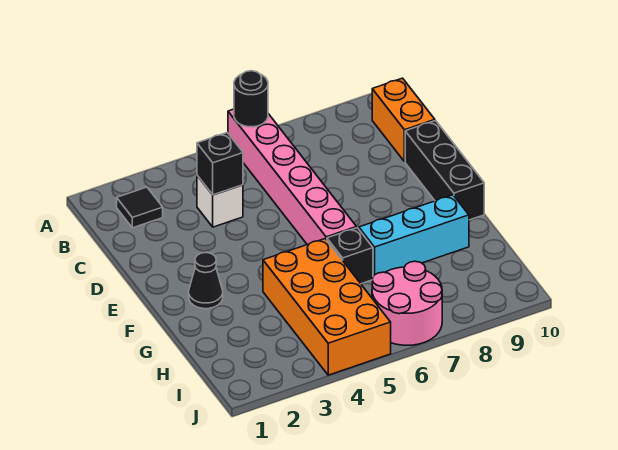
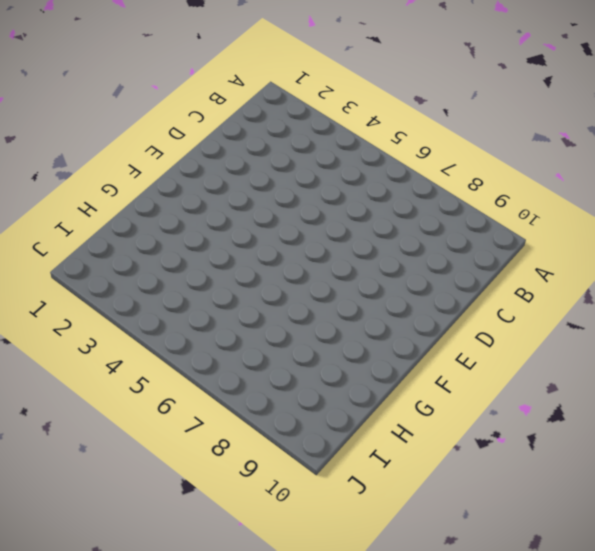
none -> pink brick A6:F6 level 1
none -> black tile B2 level 1
none -> orange brick B10:C10 level 1

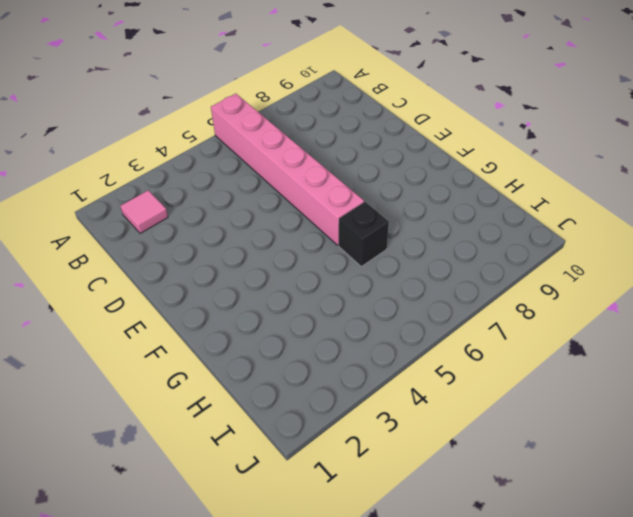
pink tile B2 level 1 -> black tile B2 level 1
none -> orange brick B10:C10 level 1
none -> white brick C4 level 1
none -> black brick D10:F10 level 1

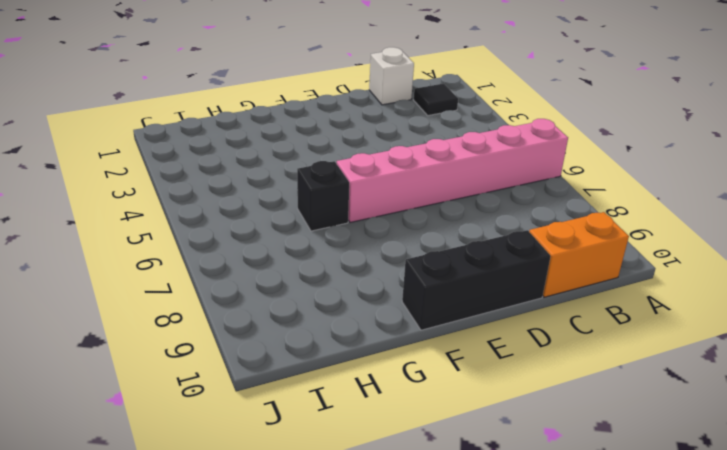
white brick C1 level 1 -> white brick C4 level 1
none -> black cone F2 level 1
none -> orange brick G4:J5 level 1
none -> cyan brick G7:G9 level 1

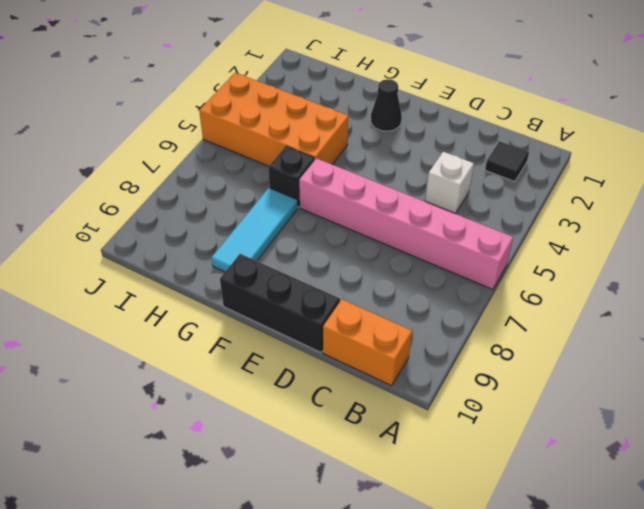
cyan tile G7:G9 level 1 -> cyan brick G7:G9 level 1
none -> pink round brick I6:J7 level 1
none -> black round brick A6 level 2
none -> black brick C4 level 2

